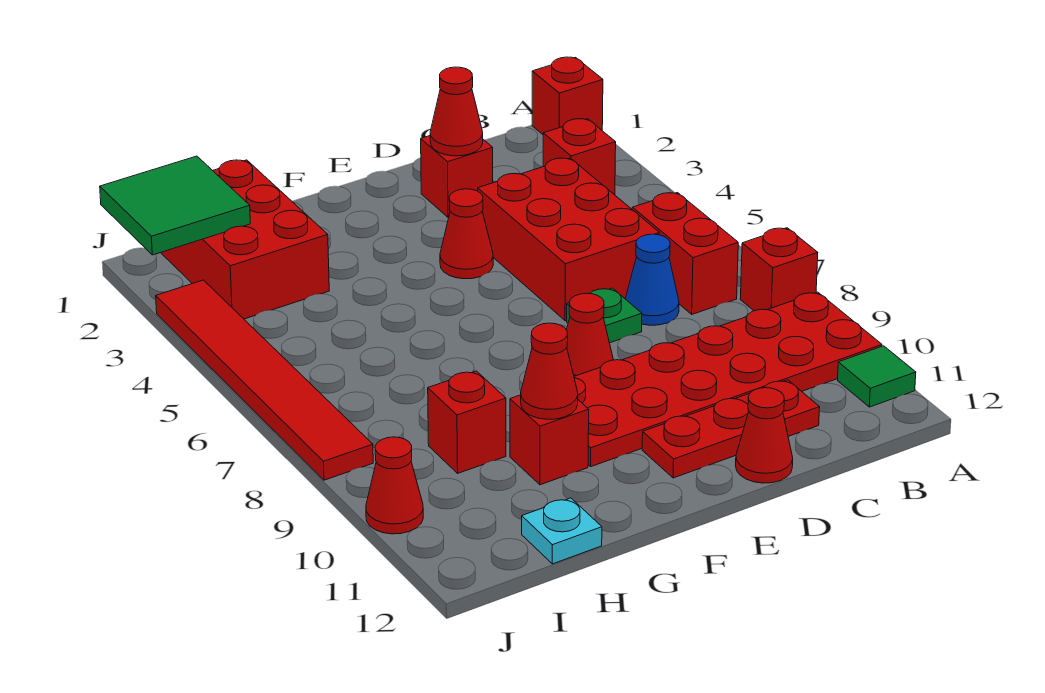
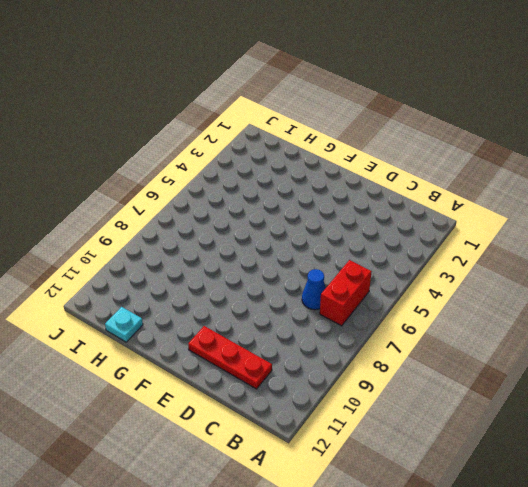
none -> red brick A1 level 1
none -> red brick A8 level 1
none -> red plate A9:F10 level 1

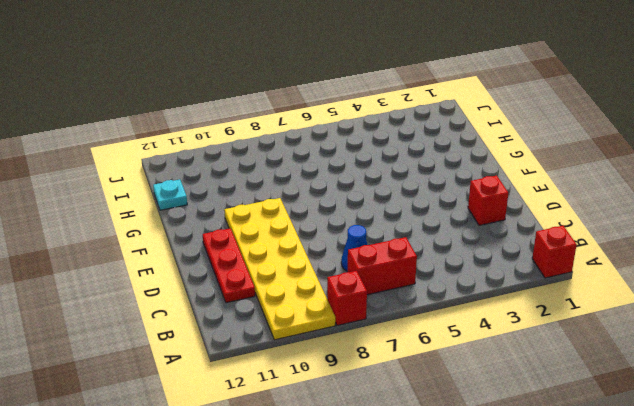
yellow plate A9:F10 level 1 -> red plate A9:F10 level 1
none -> green tile A11 level 1
none -> red brick B3 level 1
none -> red brick C4:D6 level 1

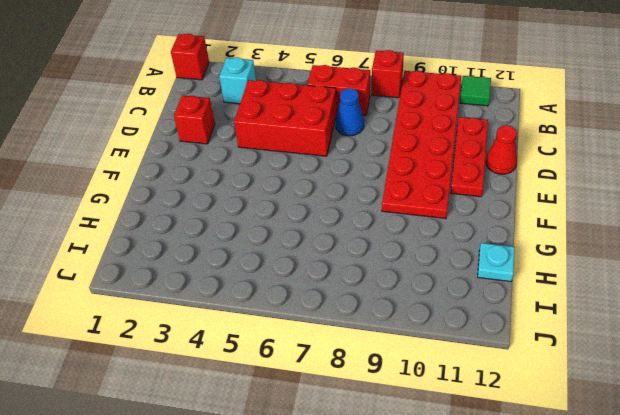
cyan brick B3 level 1 -> red brick B3 level 1
none -> green plate D7 level 1
none -> red cone E4 level 1
none -> red cone E8 level 1

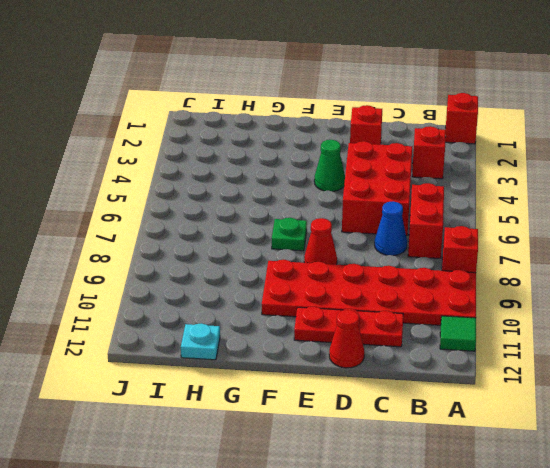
green cone E4 level 1 -> red cone E4 level 1
green plate F7 level 1 -> green plate D7 level 1
none -> red brick G10 level 1
none -> red brick H1:I3 level 1
none -> red brick H9 level 1

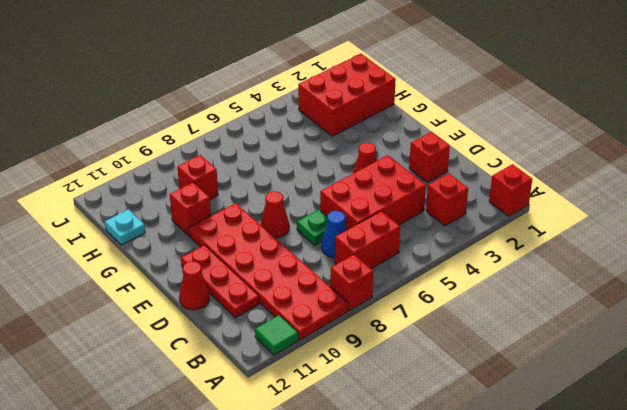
none -> red tile J3:J8 level 1
none -> red cone J10 level 1
none -> red cone D2 level 2

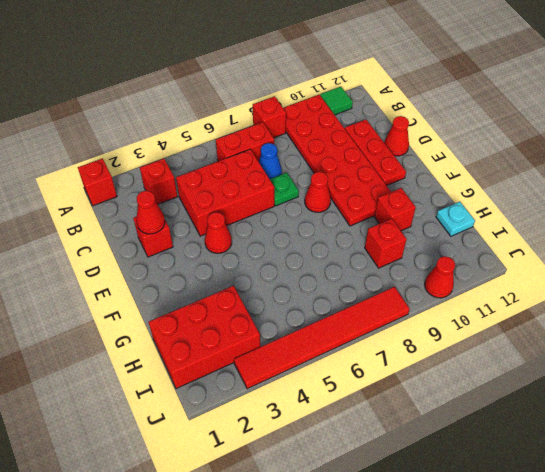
none -> red cone G10 level 2
none -> green tile I1:J2 level 2

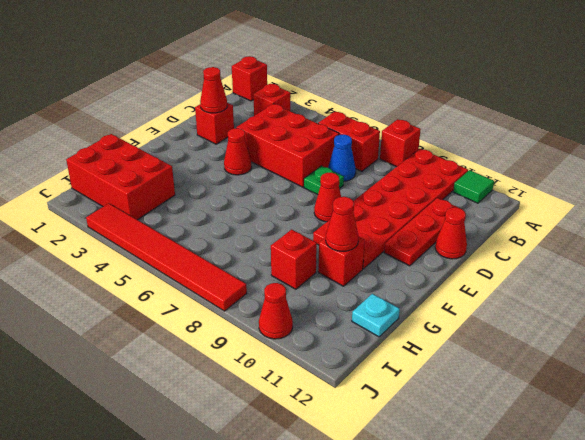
none -> green tile I1:J2 level 2

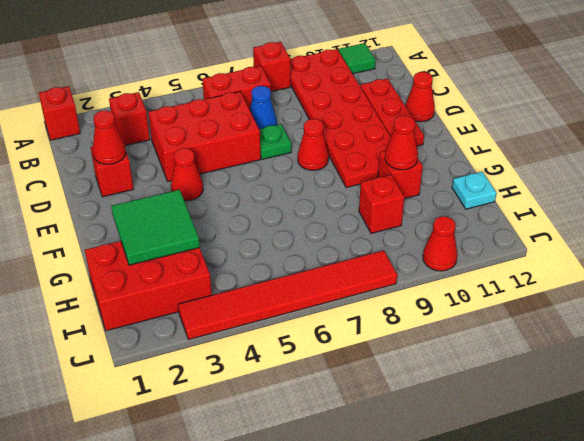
green tile G2:H3 level 2 -> green tile I1:J2 level 2

